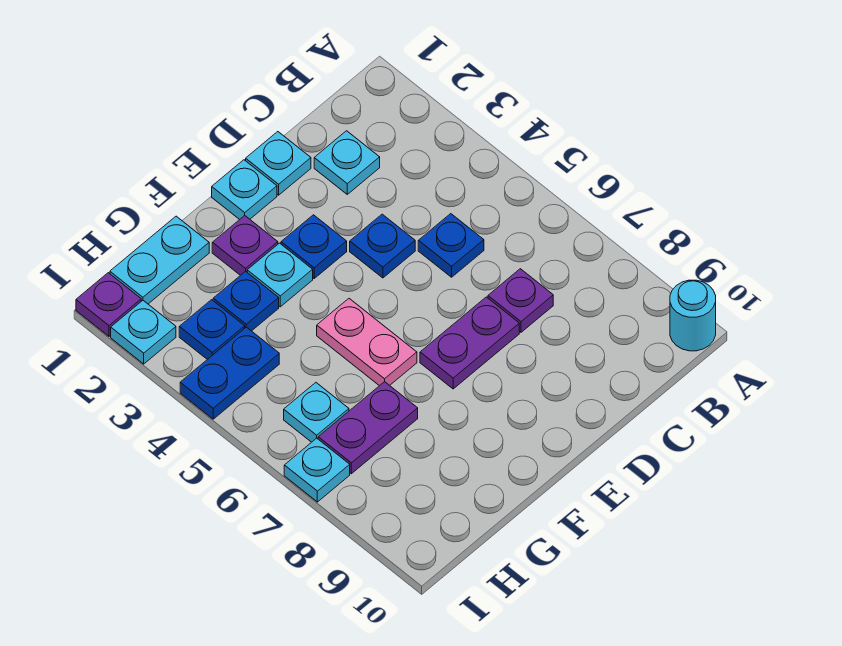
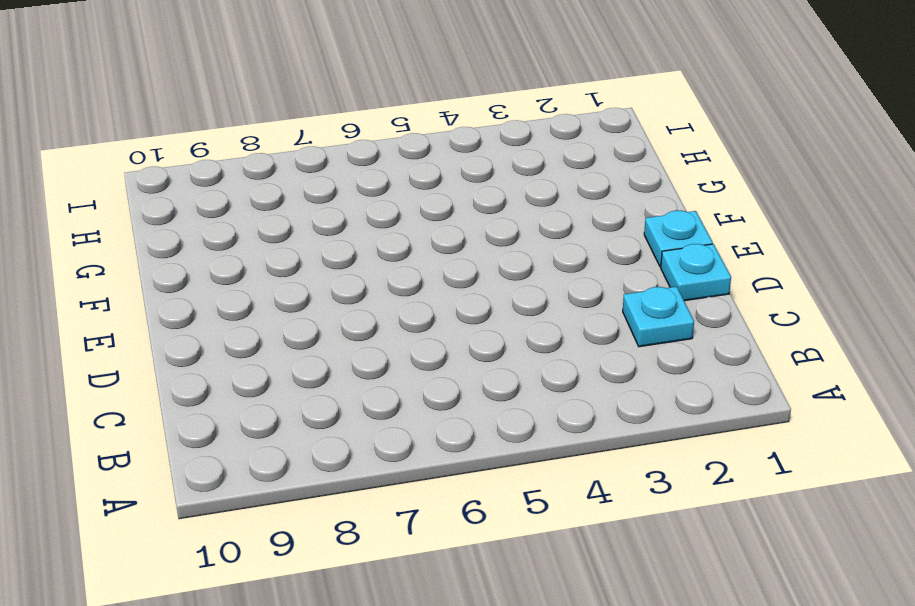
none -> cyan round brick A10 level 1
none -> blue plate C5 level 1
none -> purple plate C7 level 1

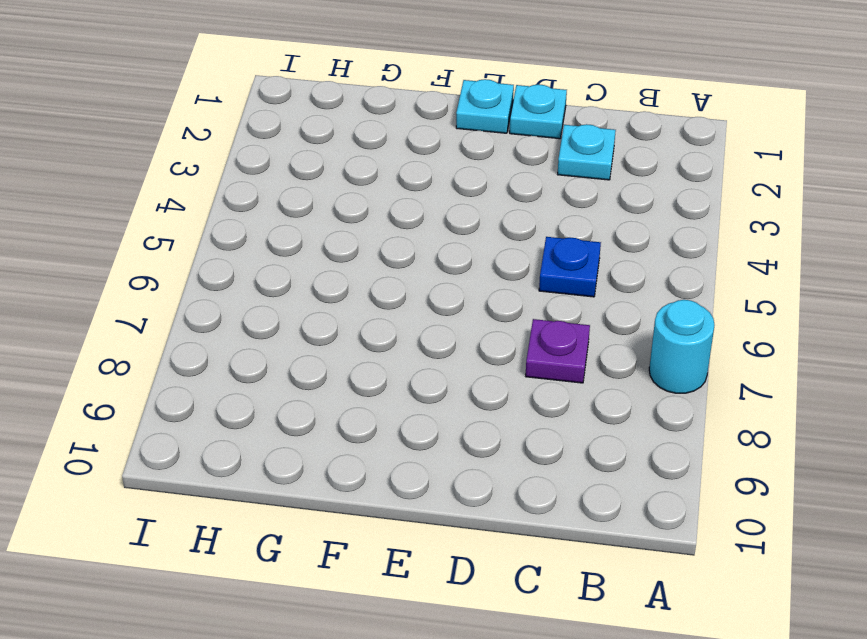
cyan round brick A7 level 1 -> cyan round brick A10 level 1
none -> blue plate D4 level 1
none -> purple plate D7:E7 level 1
none -> blue plate E3 level 1

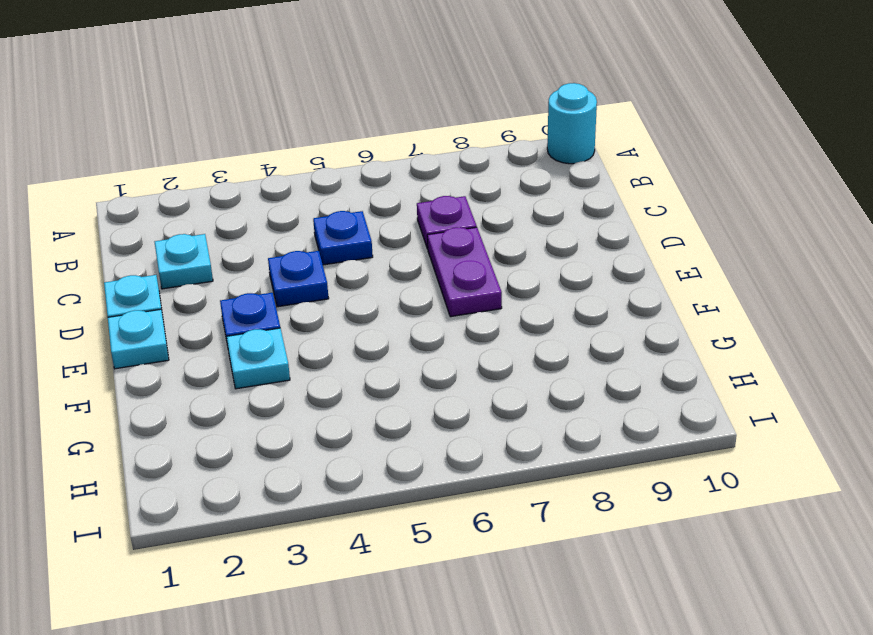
none -> purple plate F2 level 1
none -> pink plate F5:F6 level 1
none -> cyan plate G1:H1 level 1

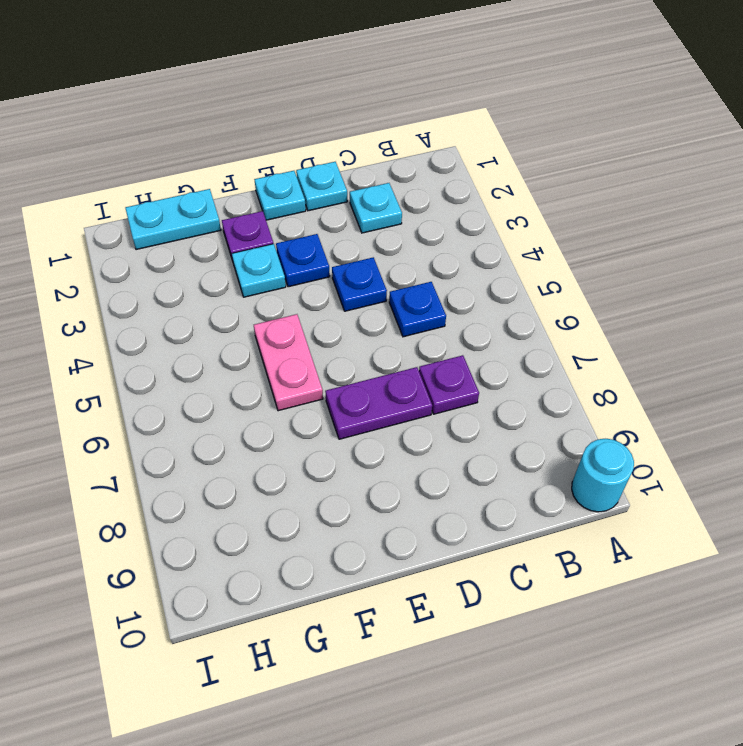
none -> blue plate G3 level 1
none -> purple plate G7:H7 level 1
none -> blue plate H3 level 1

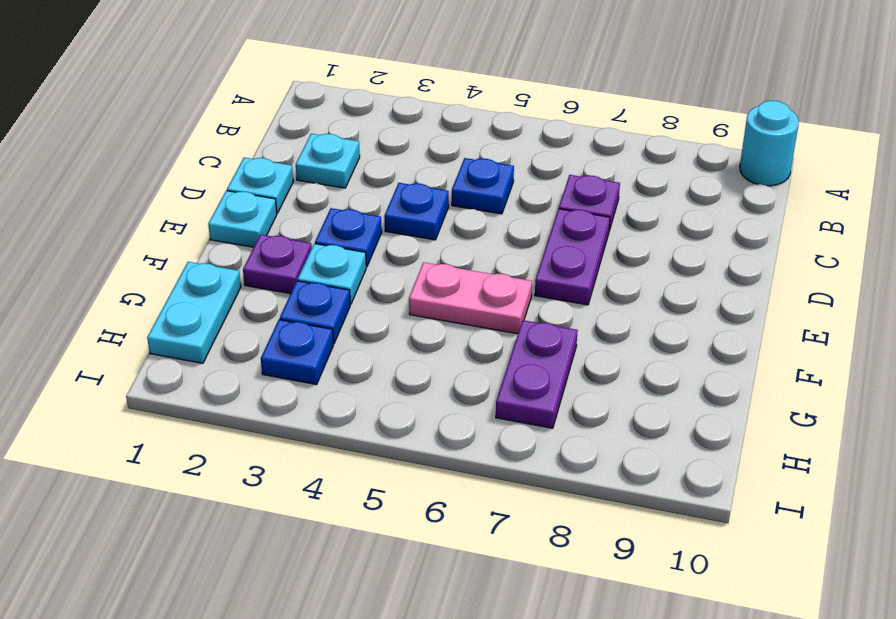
none -> blue plate H4:I4 level 1
none -> cyan plate H6 level 1
none -> purple plate I1 level 1

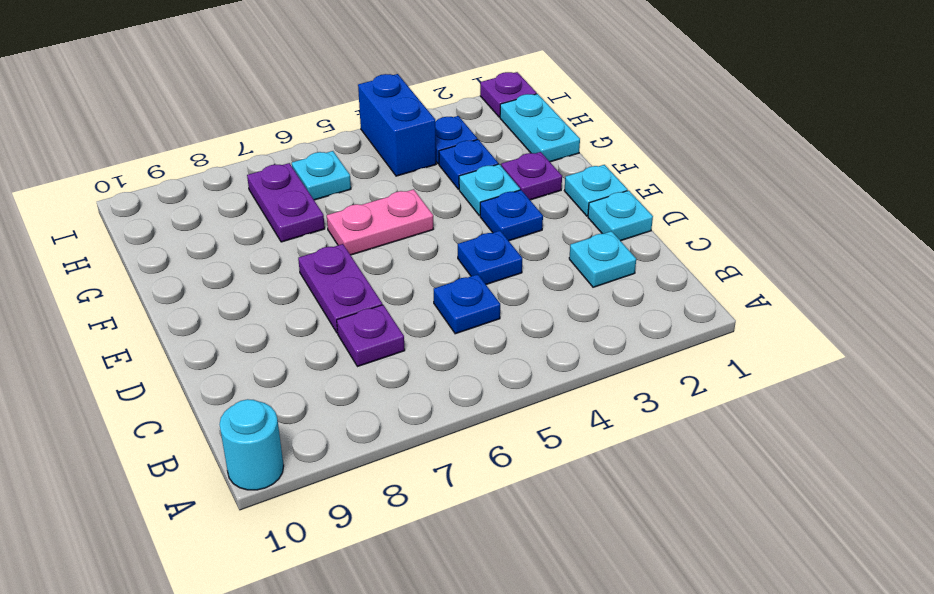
blue brick H4:I4 level 1 -> blue plate H4:I4 level 1
none -> cyan plate I2 level 1
none -> cyan plate I7 level 1

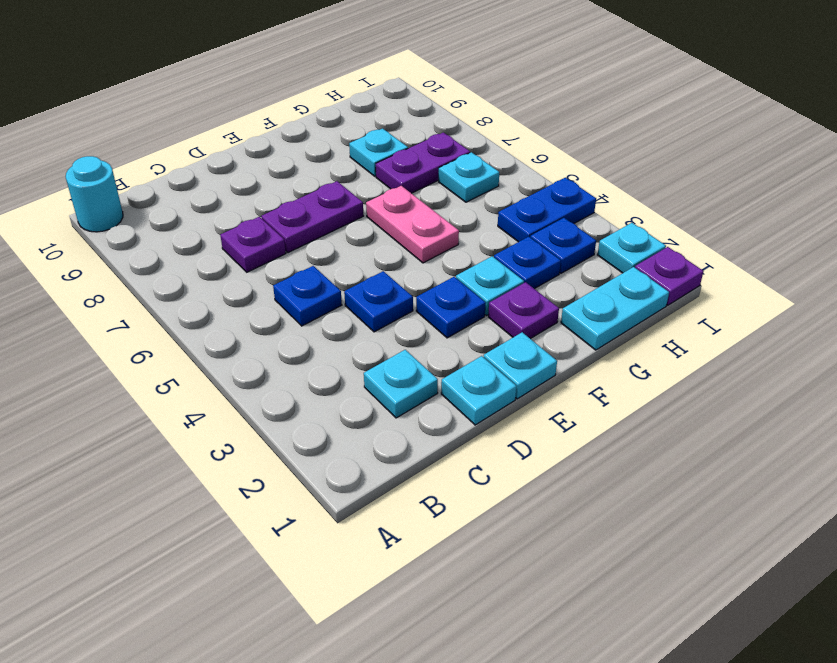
cyan plate G8 level 1 -> cyan plate I7 level 1

